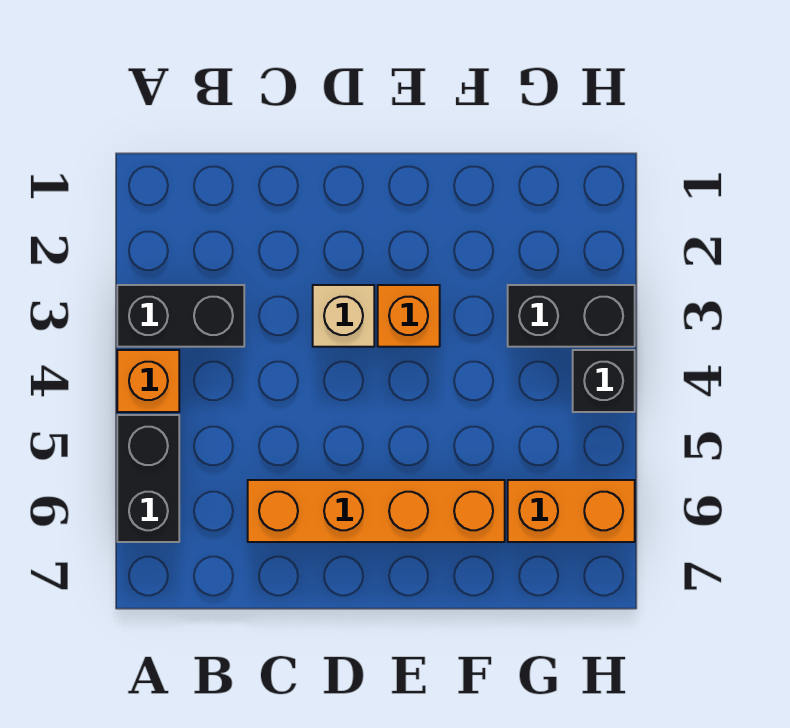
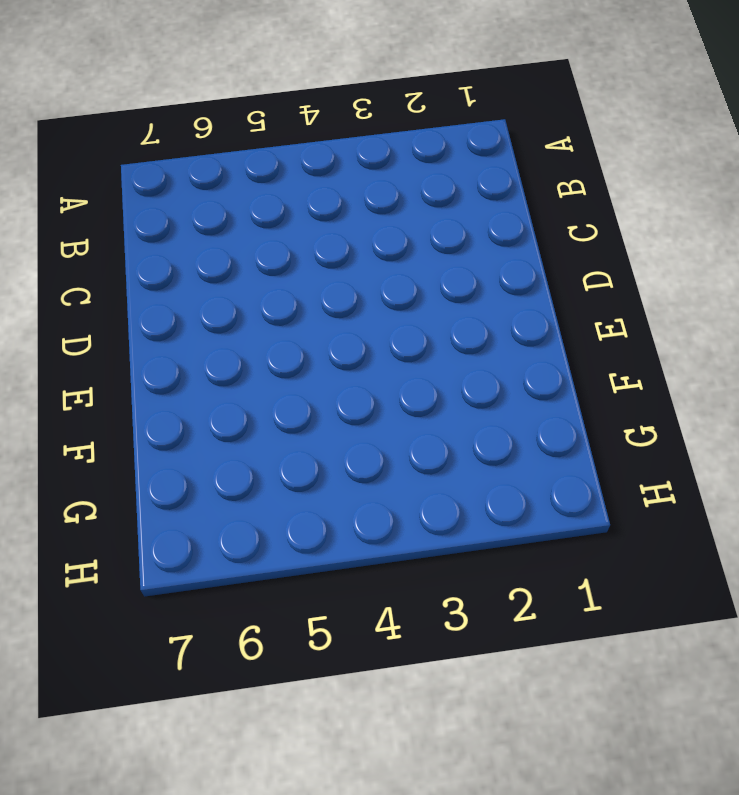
none -> black brick A3:B3 level 1
none -> orange brick A4 level 1

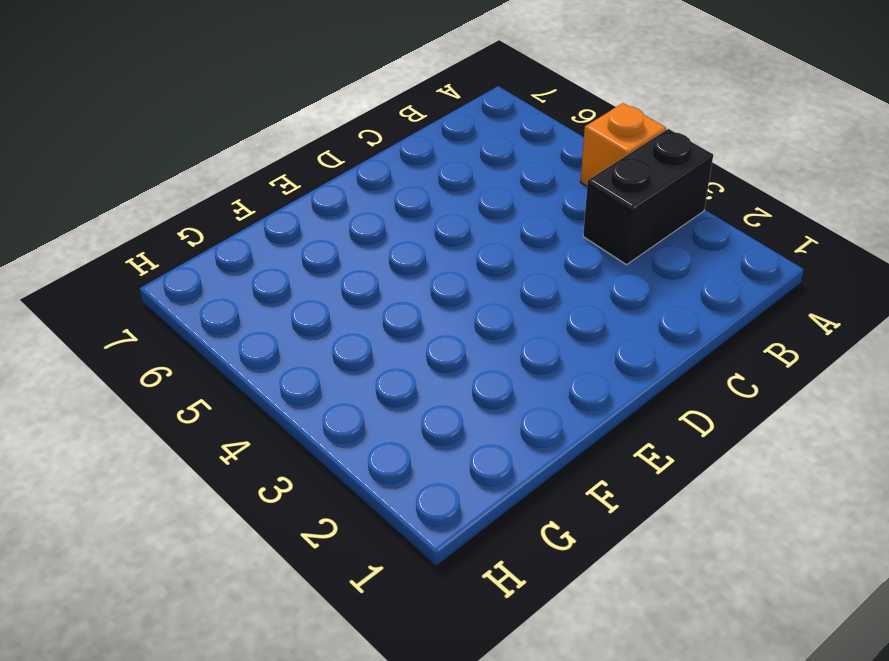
none -> black brick A5:A6 level 1
none -> orange brick C6:F6 level 1

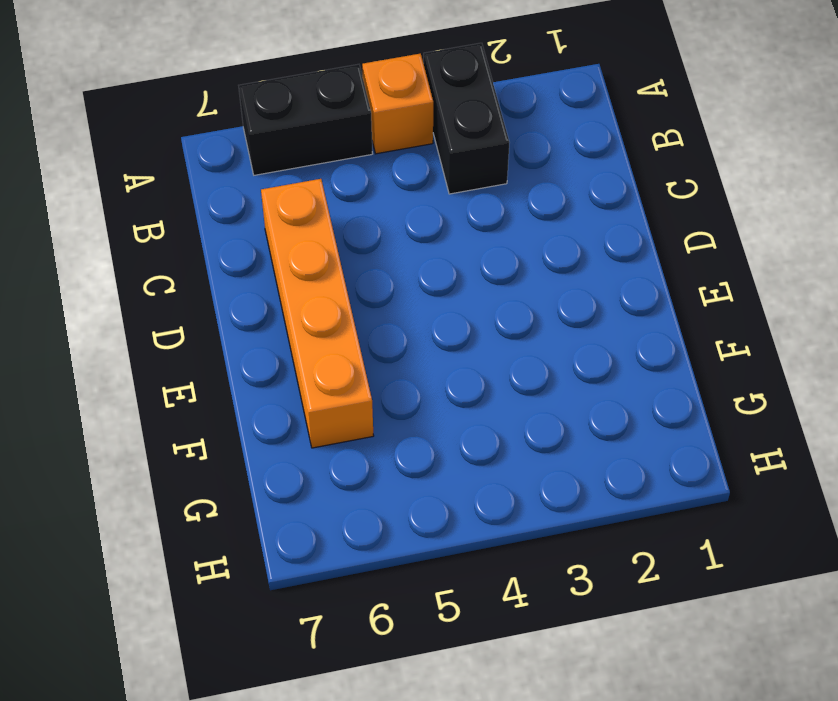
none -> tan brick D3 level 1
none -> orange brick E3 level 1

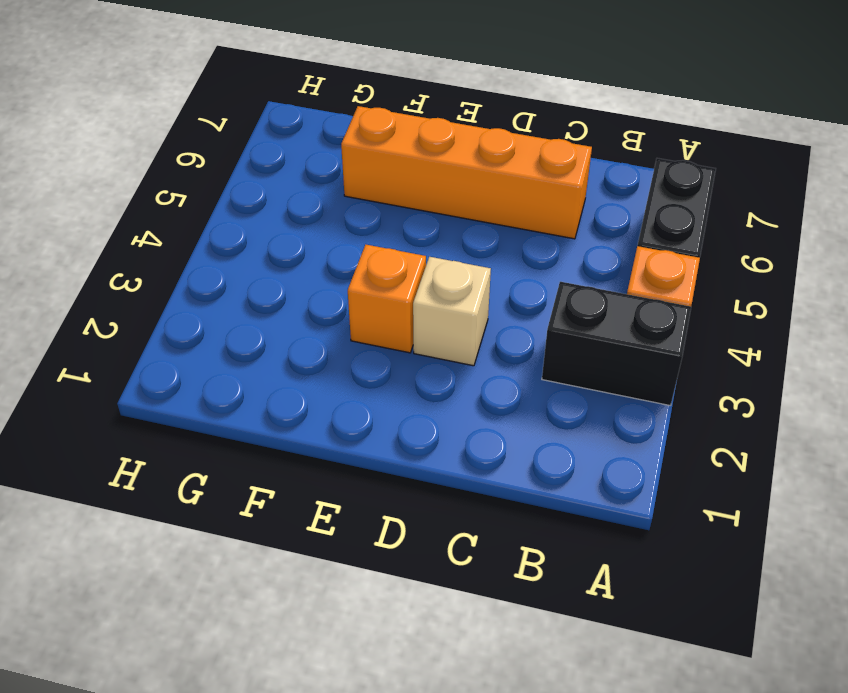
none -> black brick G3:H3 level 1
none -> orange brick G6:H6 level 1

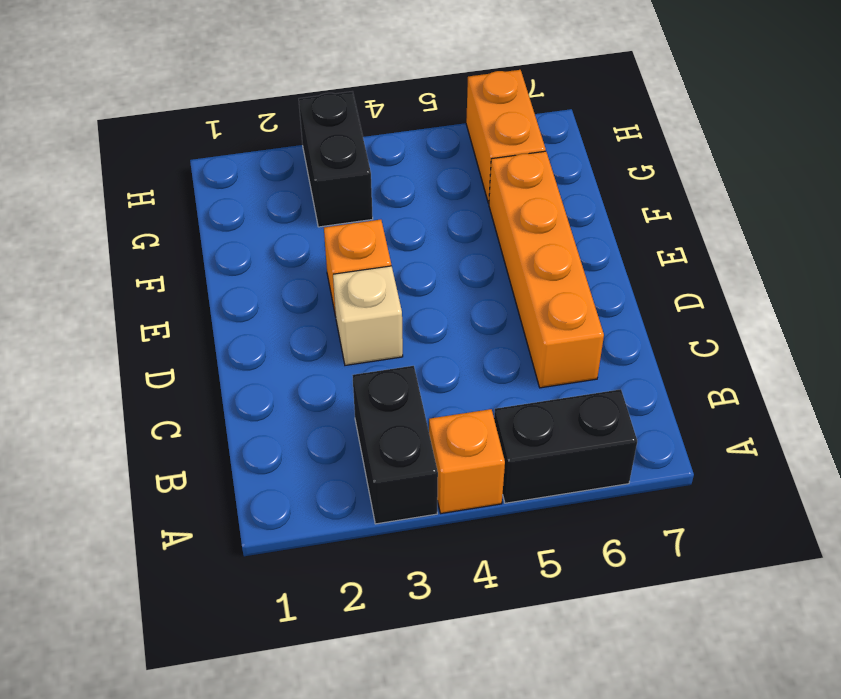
none -> black brick H4 level 1

